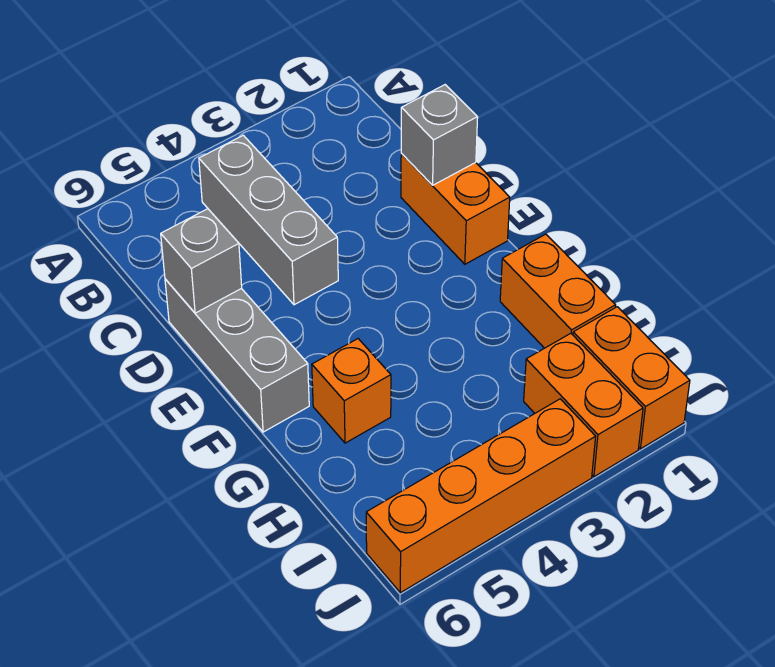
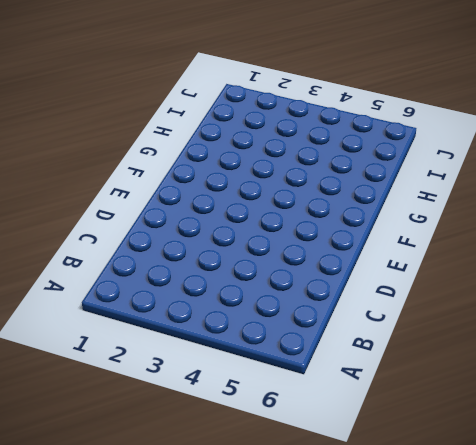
none -> grey brick B4:D4 level 1
none -> orange brick D1:E1 level 1

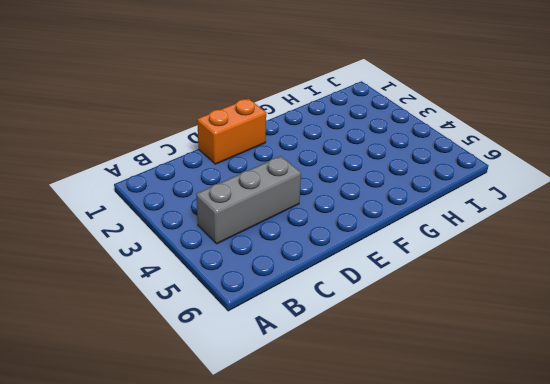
none -> grey brick D6:F6 level 1
none -> orange brick G1:H1 level 1

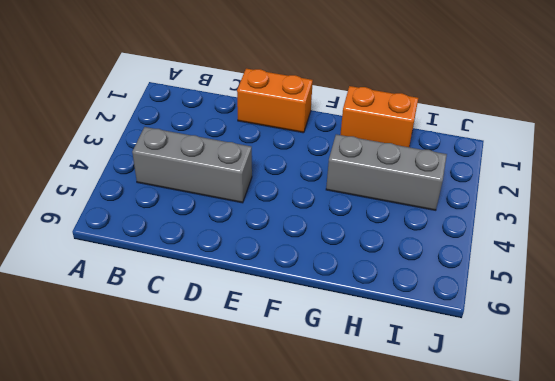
grey brick G3:I3 level 1 -> grey brick D6:F6 level 1
none -> orange brick G5 level 1
none -> orange brick I1:J1 level 1

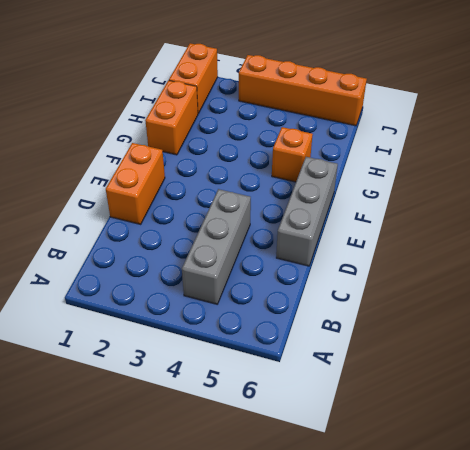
none -> orange brick I2:J2 level 1
none -> grey brick D1 level 2

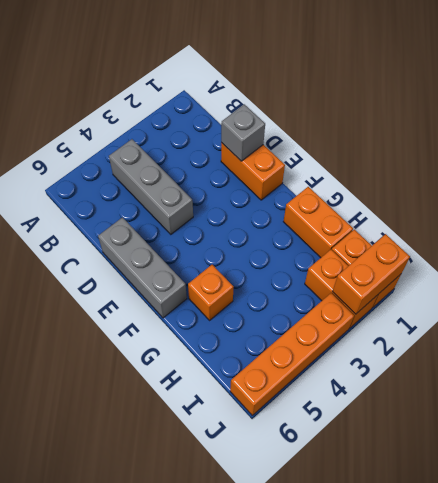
orange brick J1:J2 level 2 -> none
none -> grey brick D6 level 2

